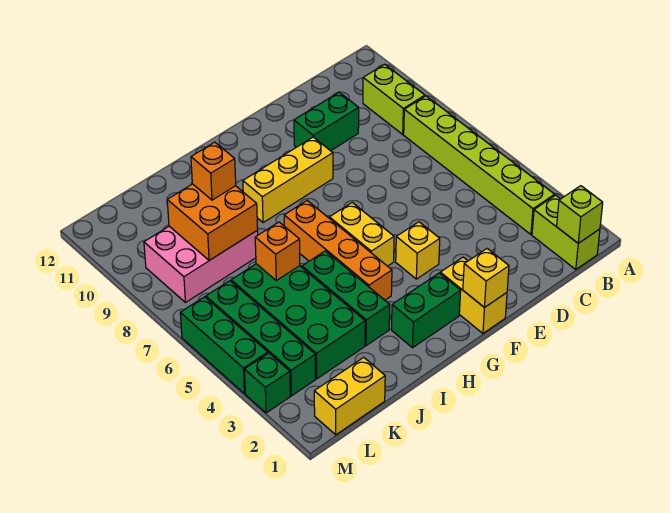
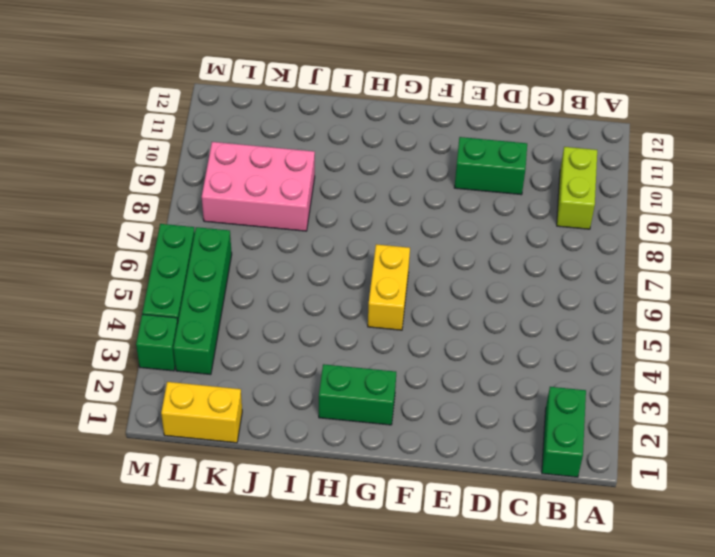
green brick B1:B2 level 1 -> lime brick B1:B2 level 1
none -> lime brick B3:B8 level 1
none -> yellow brick F1:F2 level 1
none -> yellow brick F4 level 1

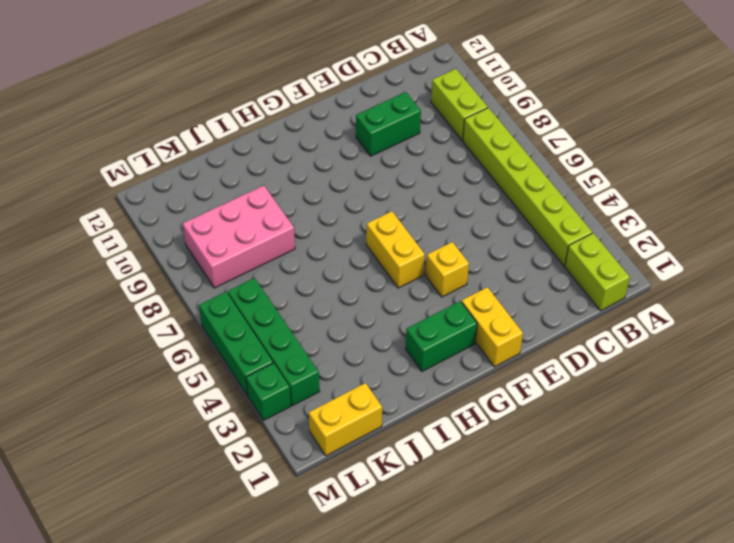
none -> yellow brick F9:H9 level 1
none -> orange brick H4:H7 level 1
none -> green brick I3:I5 level 1

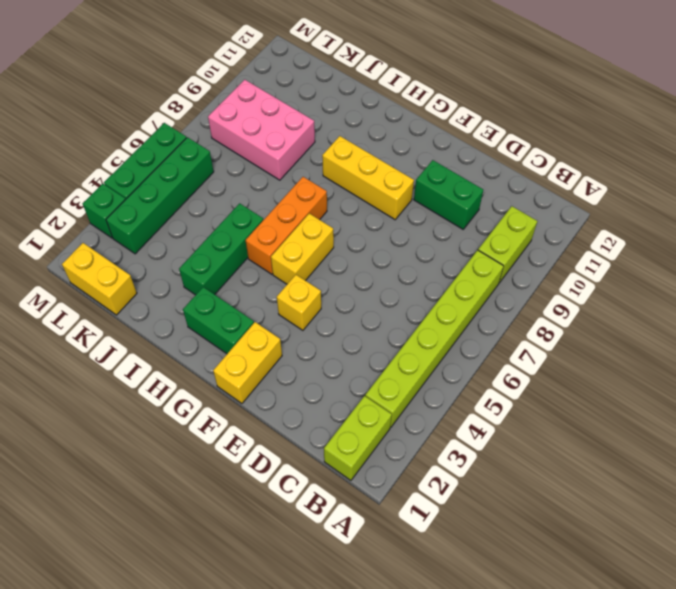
orange brick H5:H7 level 1 -> orange brick H4:H7 level 1
none -> green brick J3:K6 level 1
none -> lime brick B1 level 2
none -> yellow brick F1 level 2

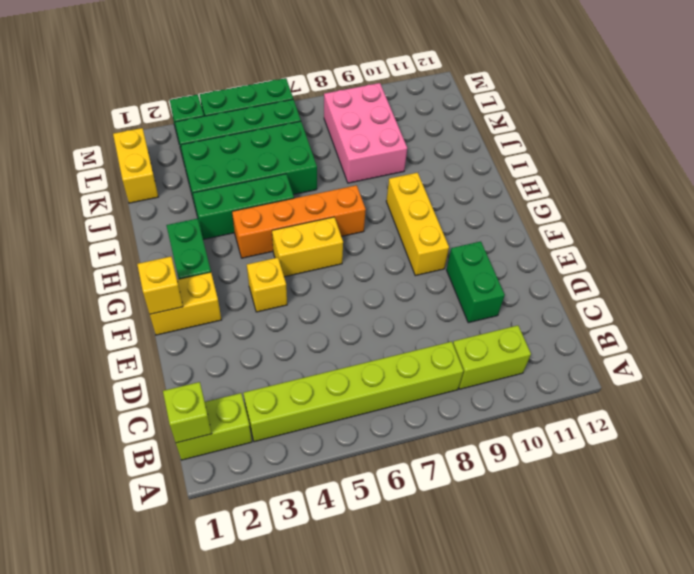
none -> orange brick J6 level 2
none -> orange brick J8:K9 level 2
none -> orange brick J9 level 3

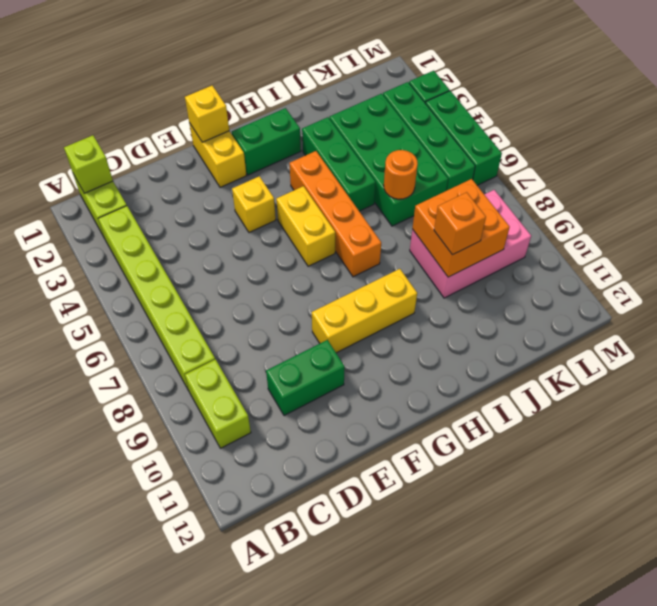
orange round brick J6 level 2 -> orange brick J6 level 2
none -> yellow brick K1:L1 level 1

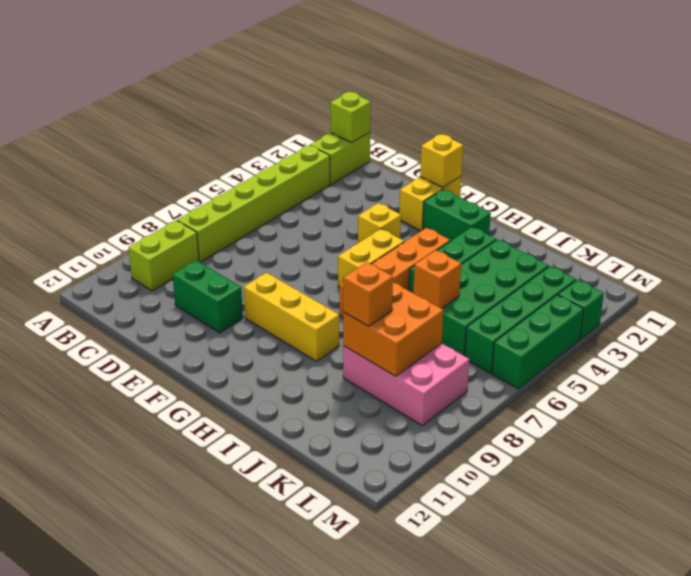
none -> yellow brick K1:L1 level 1

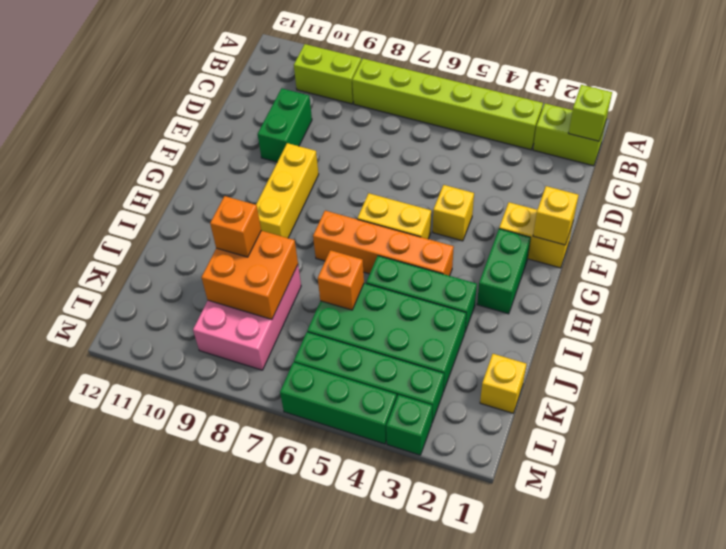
yellow brick K1 level 1 -> yellow brick K1:L1 level 1

